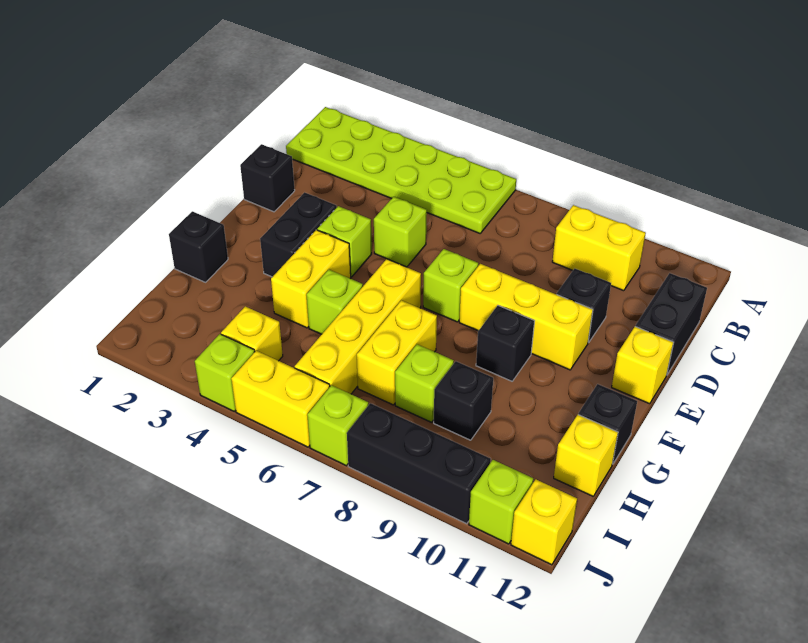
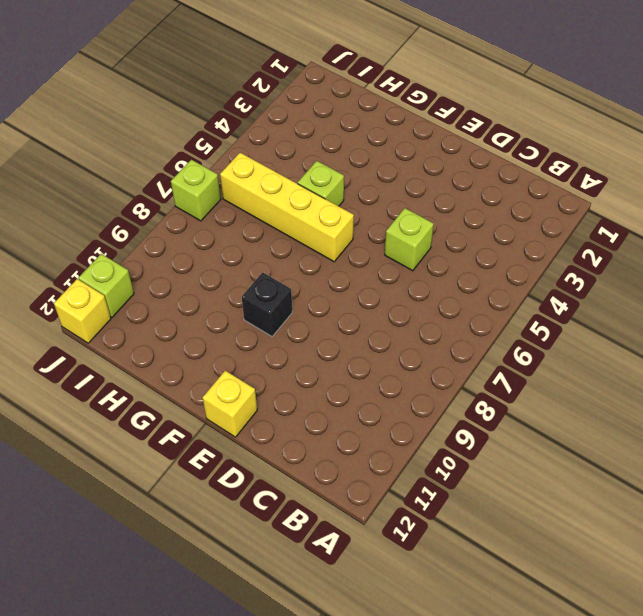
none -> lime plate A1:B6 level 1
none -> yellow brick B9:B10 level 1
none -> black brick C12:D12 level 1

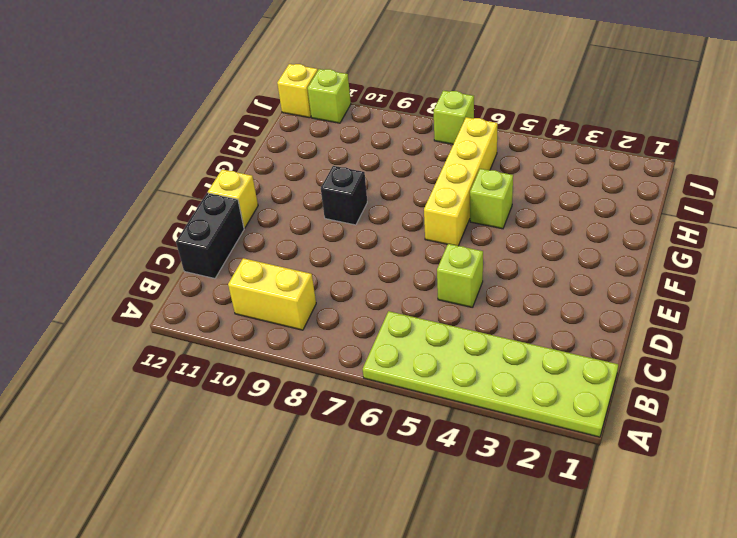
none -> black brick D1 level 1
none -> black brick D10 level 1
none -> black brick E3:F3 level 1

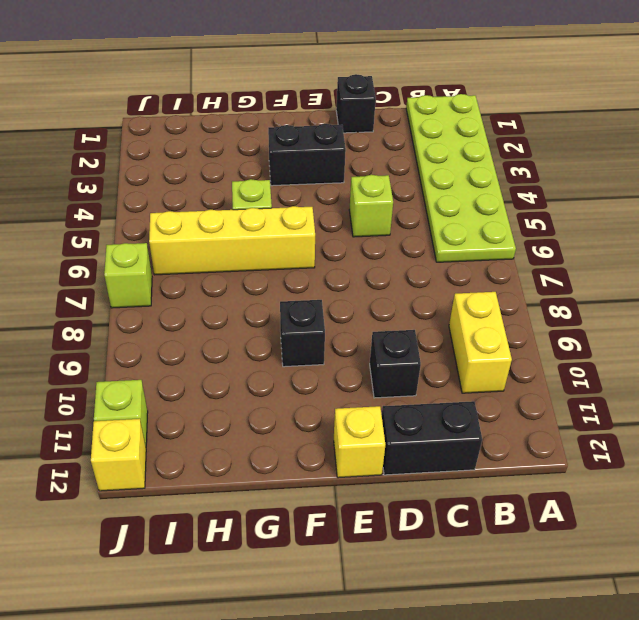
none -> lime brick E4 level 1
none -> lime brick E7 level 1
none -> yellow brick E8:E10 level 1

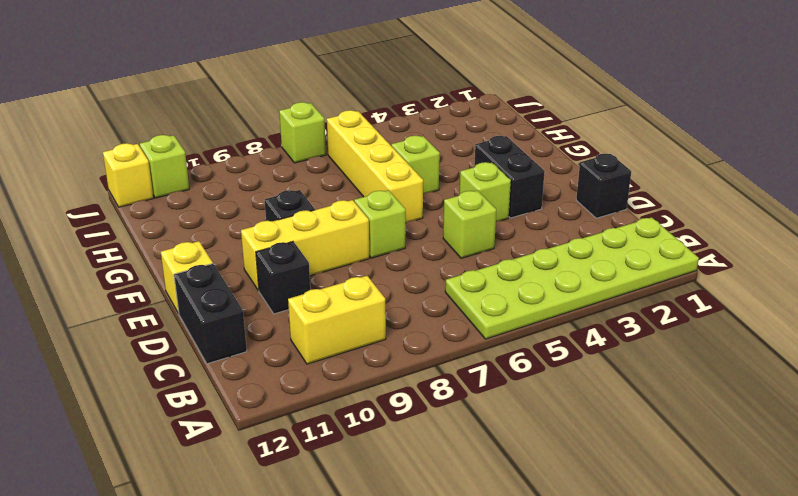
none -> yellow brick F4:G4 level 1
none -> black brick G1 level 1
none -> yellow brick G7:H7 level 1

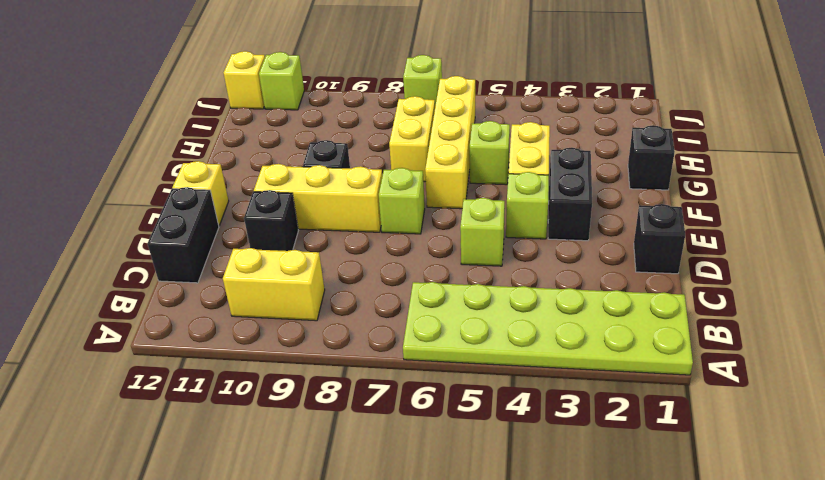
none -> black brick G12 level 1
none -> lime brick H8 level 1
none -> black brick H9 level 1

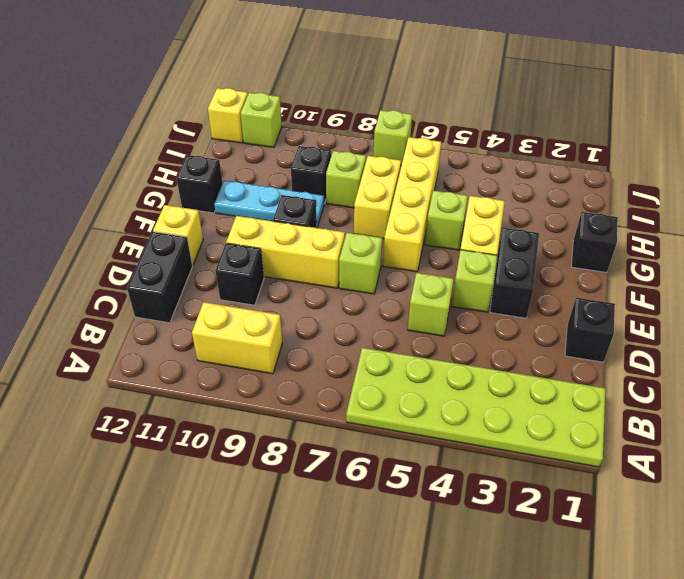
cyan plate G9:G11 level 1 -> none
none -> yellow brick H12 level 1
none -> yellow brick I4 level 1
none -> lime brick J4 level 1

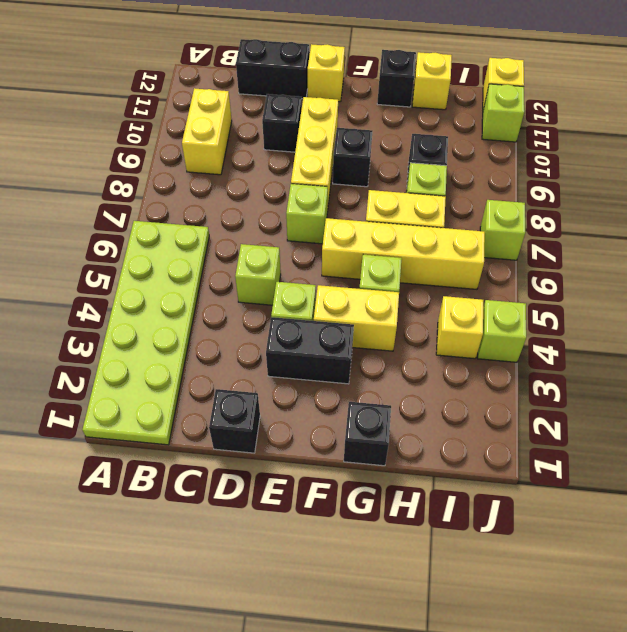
none -> yellow brick J5:J6 level 1
none -> black brick J8:J10 level 1

